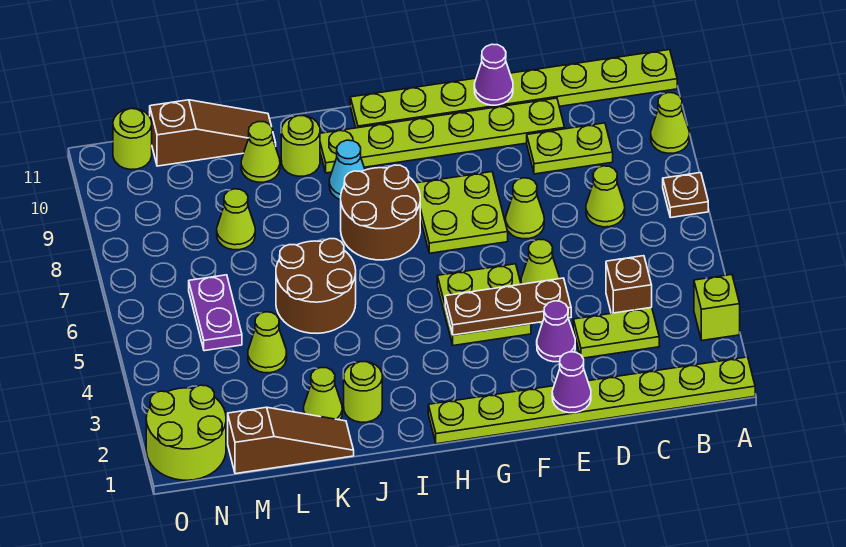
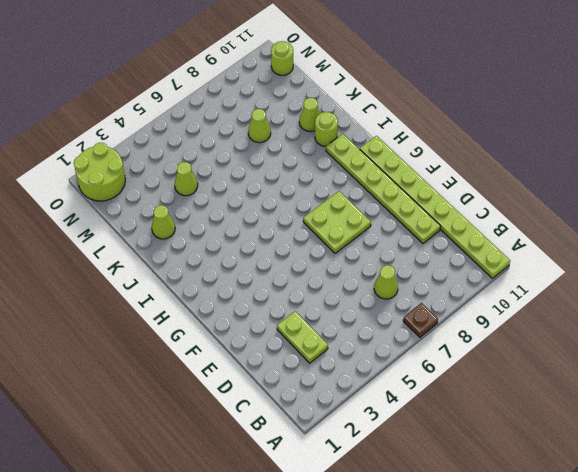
none -> lime plate A1:H1 level 1
none -> lime brick A3 level 1
none -> lime cone A9 level 1
none -> brown brick C4 level 1

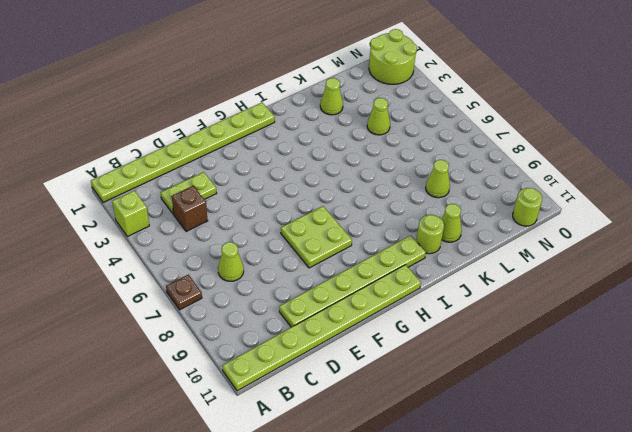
none -> lime cone A9 level 1
none -> lime plate C9:D9 level 1
none -> purple cone E3 level 1
none -> lime cone E5 level 1

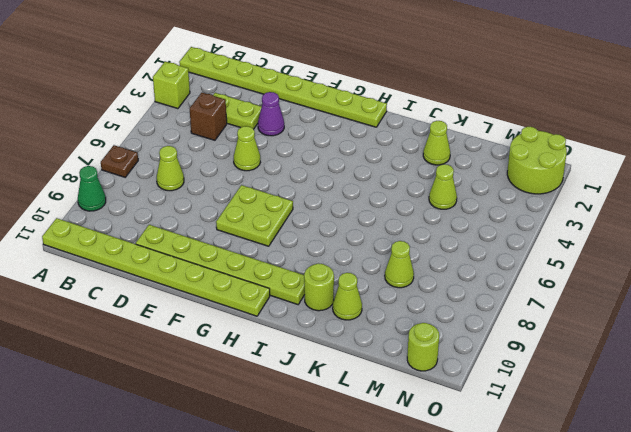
green cone A9 level 1 -> lime cone A9 level 1
none -> lime plate C9:D9 level 1
none -> lime cone E7 level 1
none -> lime plate F4:G5 level 1
none -> brown round brick H7:I8 level 1

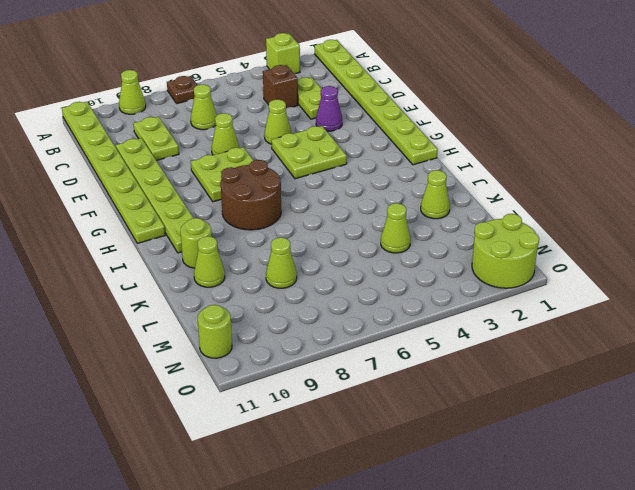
none -> cyan cone I9 level 1
none -> lime round brick J2 level 1
none -> brown round brick J5:K6 level 1
none -> brown slope K1:M1 level 1 top M

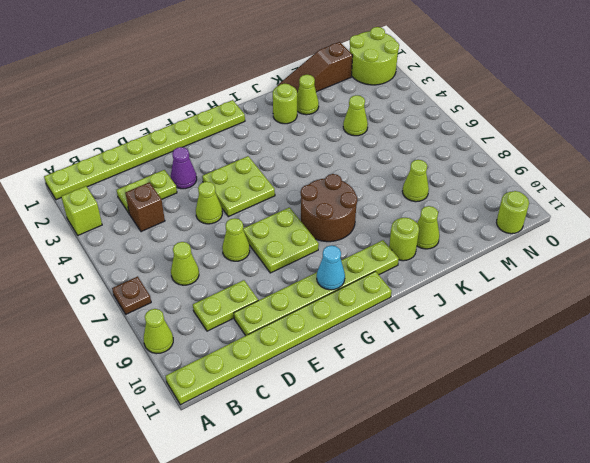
cyan cone G10 level 2 -> cyan cone I9 level 1
none -> brown round brick J5:K6 level 1
none -> brown slope K11:M11 level 1 top M
none -> purple plate M5:M6 level 1
none -> purple cone E1 level 2

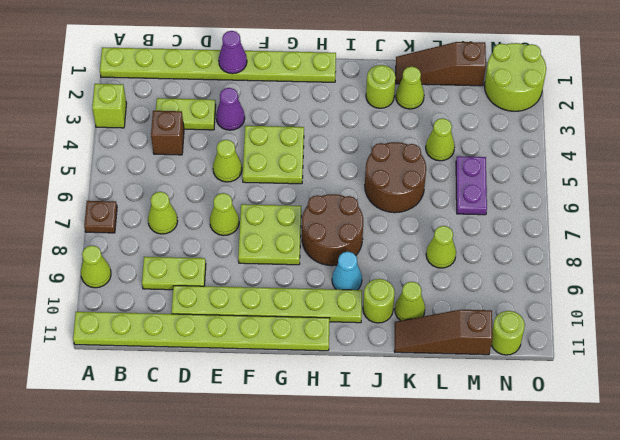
none -> brown plate E4:G4 level 2
none -> purple cone E11 level 2

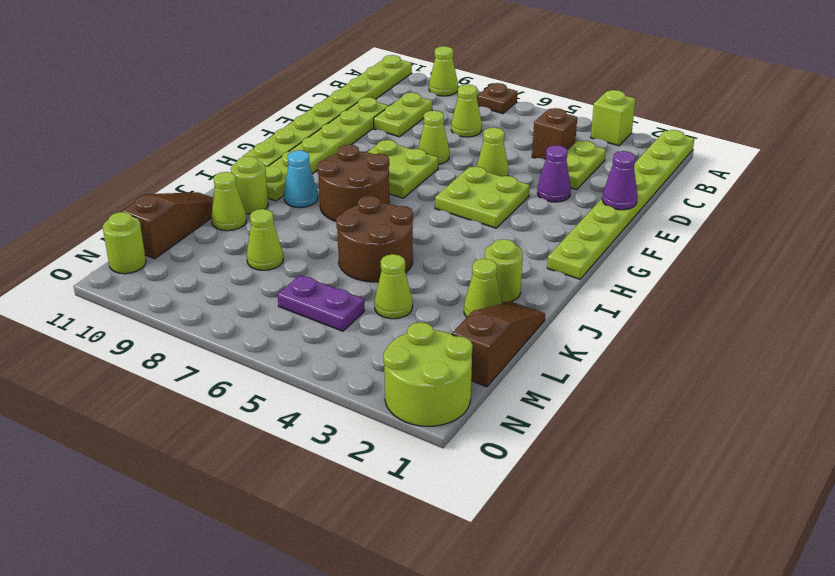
none -> brown plate E4:G4 level 2
none -> purple cone E11 level 2

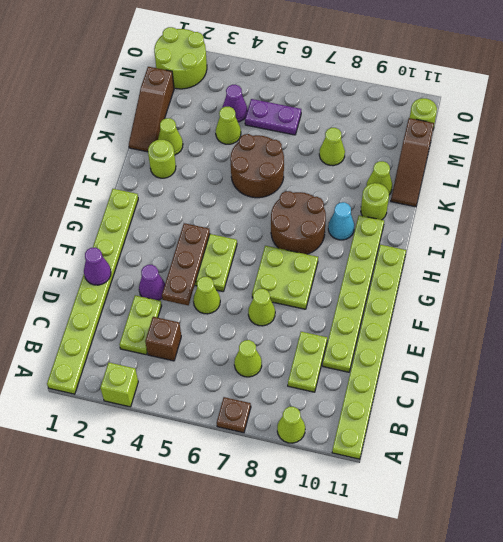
purple cone M4 level 1 -> purple cone E11 level 2

